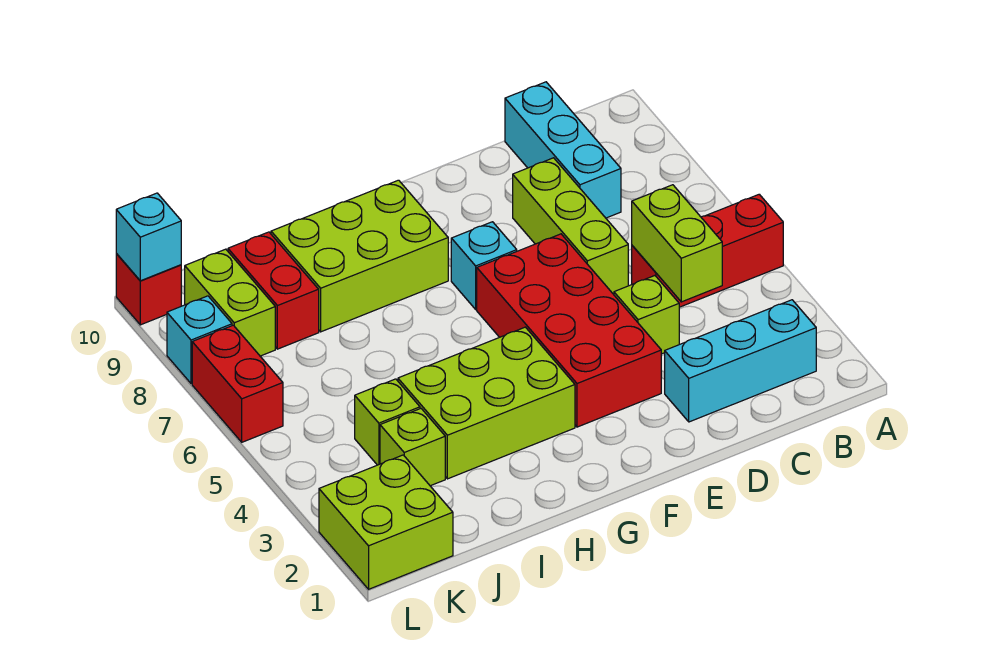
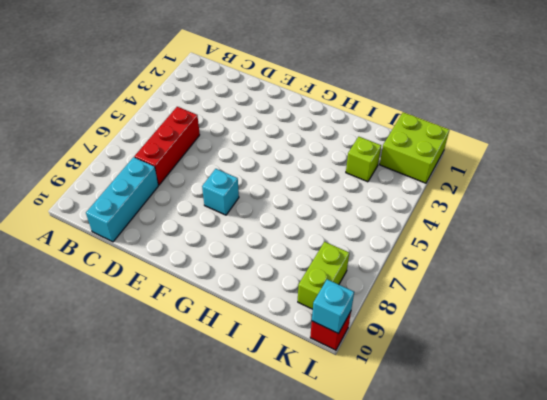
red brick C5:C7 level 1 -> red brick A5:C5 level 1
none -> cyan brick B2:D2 level 1
none -> lime brick D4 level 1
none -> lime brick D6:D8 level 1

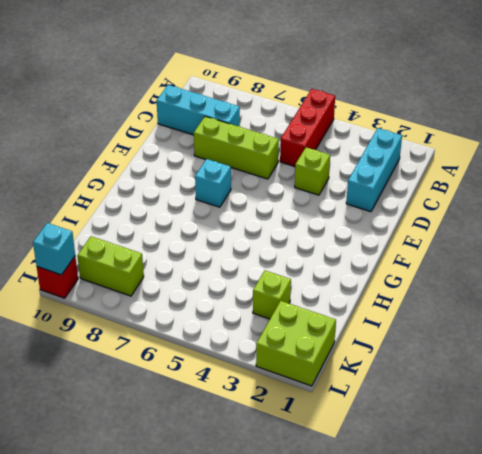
none -> red brick E3:F6 level 1
none -> lime brick G3:I4 level 1
none -> lime brick G8:I9 level 1

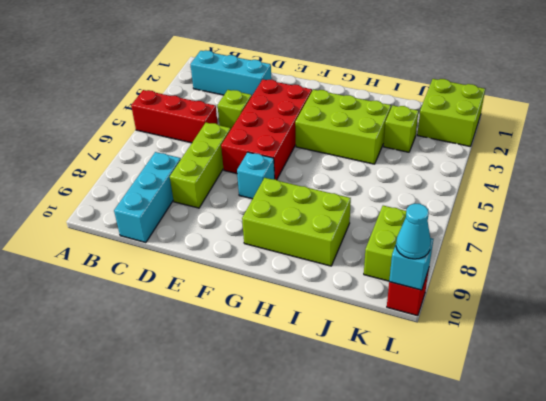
cyan cone L10 level 3 -> none
none -> lime brick J4 level 1
none -> red brick J8:J9 level 1
none -> red brick L6:L7 level 1

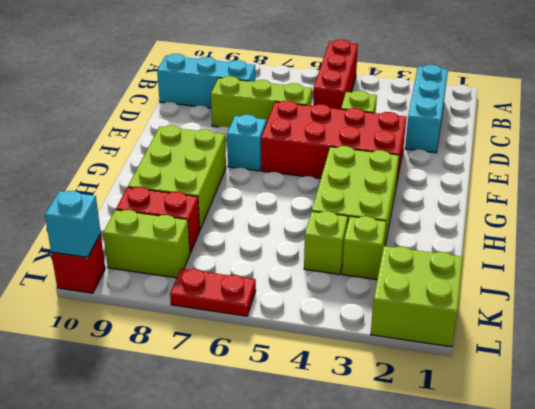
red plate L6:L7 level 1 -> red brick L6:L7 level 1
none -> cyan brick L8 level 1
none -> lime brick C4:C5 level 2

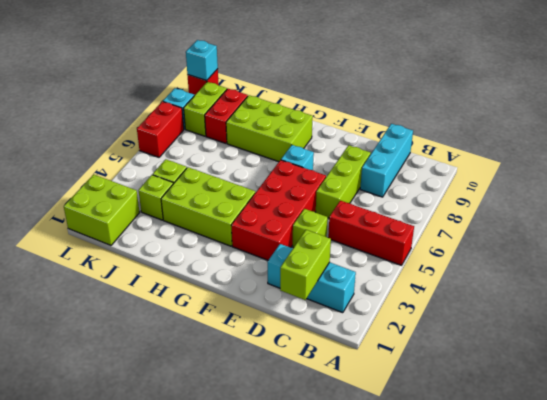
lime brick C1:C2 level 2 -> lime brick C4:C5 level 2

